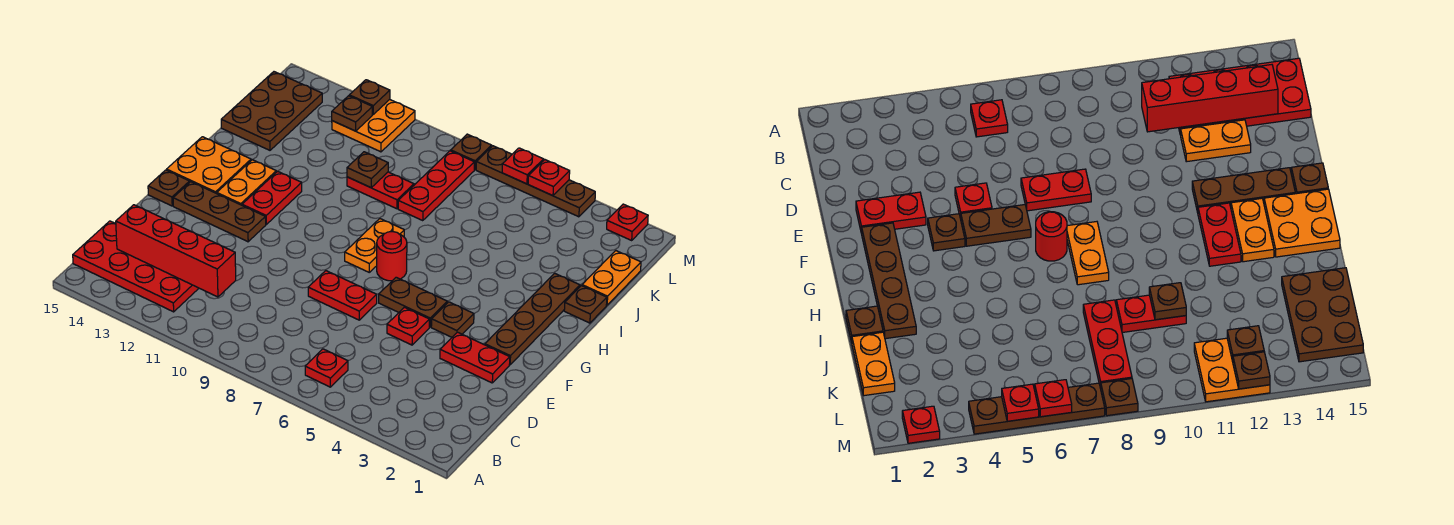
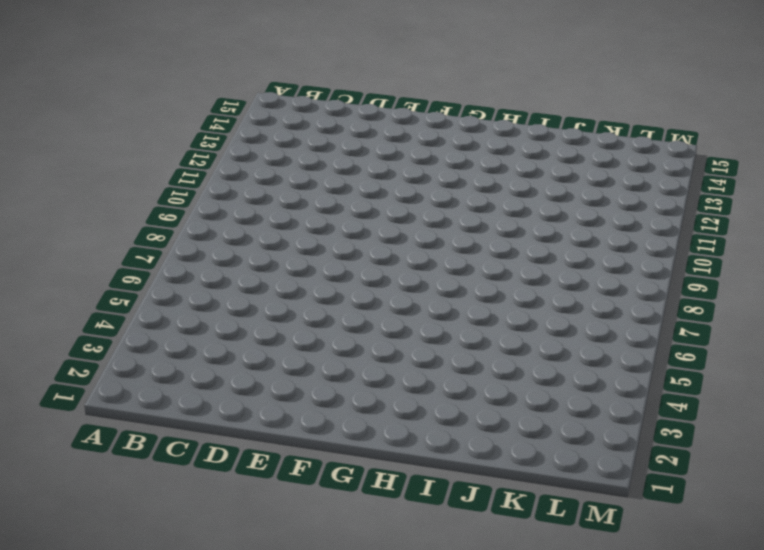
none -> red plate B6 level 1
none -> red plate B12:C15 level 1
none -> orange plate D12:D13 level 1
none -> red plate E2:E3 level 1

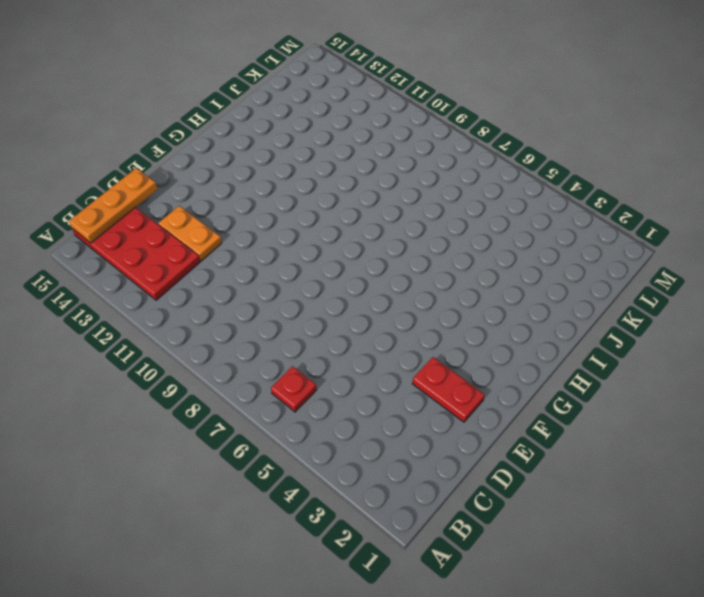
orange plate B15:D15 level 2 -> none
none -> red plate E5 level 1
none -> red plate E7:E8 level 1
none -> brown plate F2:I2 level 1
none -> brown plate F4 level 1

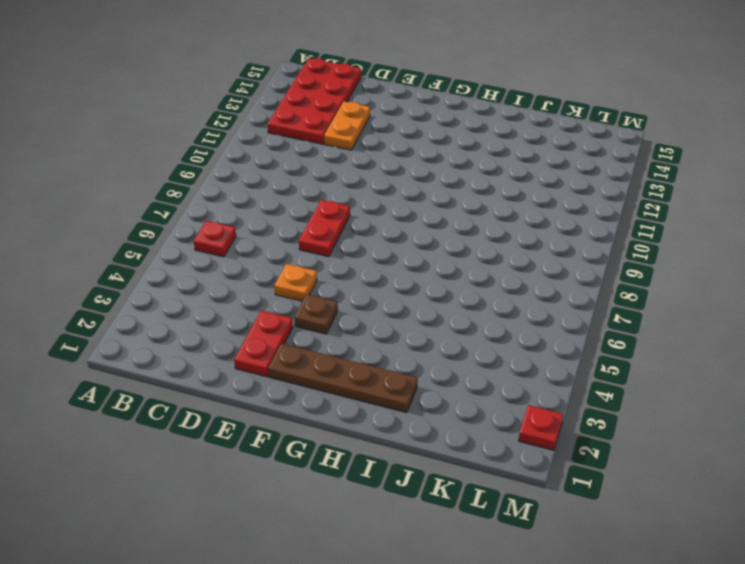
orange plate E5 level 1 -> red plate E5 level 1
none -> brown plate F5:F6 level 1
none -> brown plate F12:F14 level 1
none -> brown plate F15 level 1
none -> red round brick G7 level 1

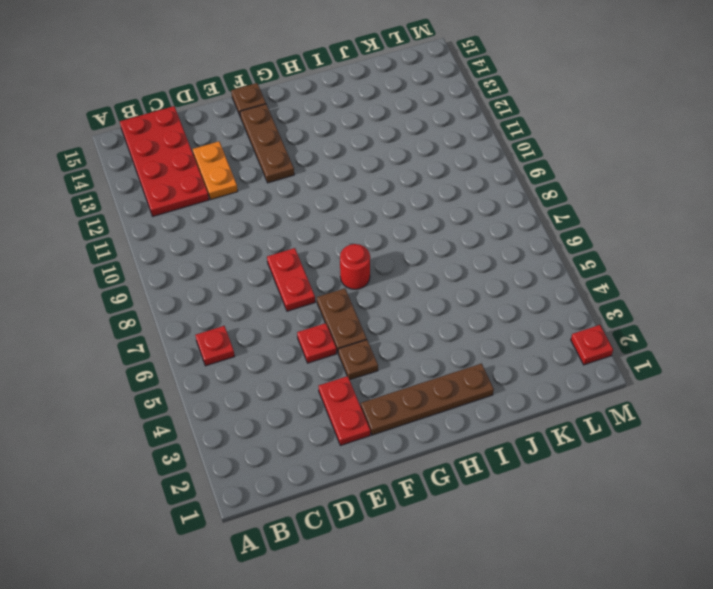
none -> orange plate G8:H8 level 1
none -> red plate G12:H12 level 1
none -> orange plate G13:H13 level 1
none -> orange plate G14:H15 level 1

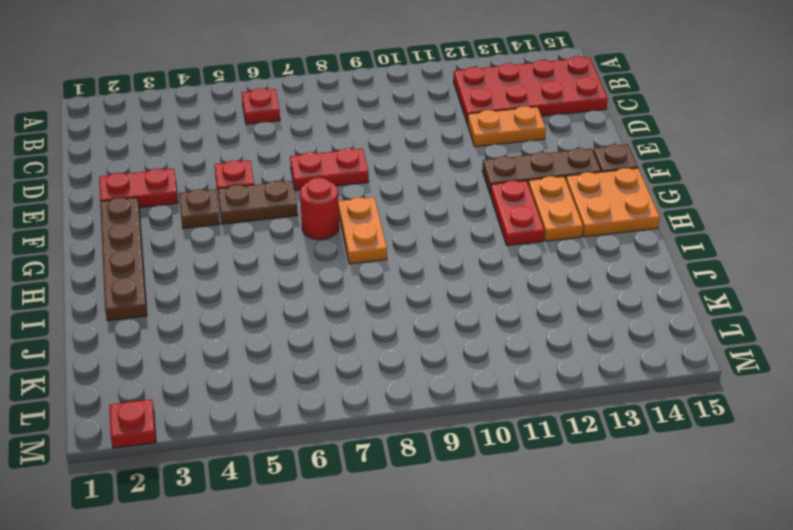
none -> brown plate I1 level 1
none -> orange plate J1:K1 level 1
none -> red plate J8:L8 level 1
none -> red plate J9:J10 level 1

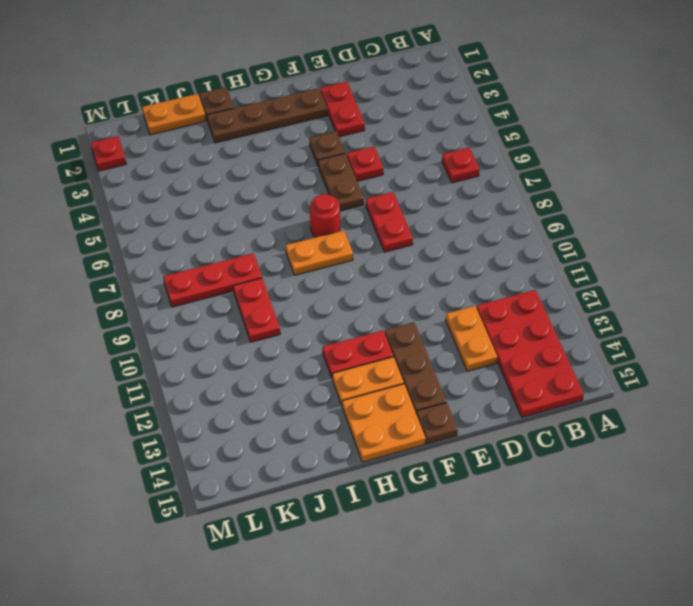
none -> brown plate J14:L15 level 1
none -> orange plate L11:M12 level 1
none -> brown plate M4:M7 level 1
none -> brown plate M8 level 1

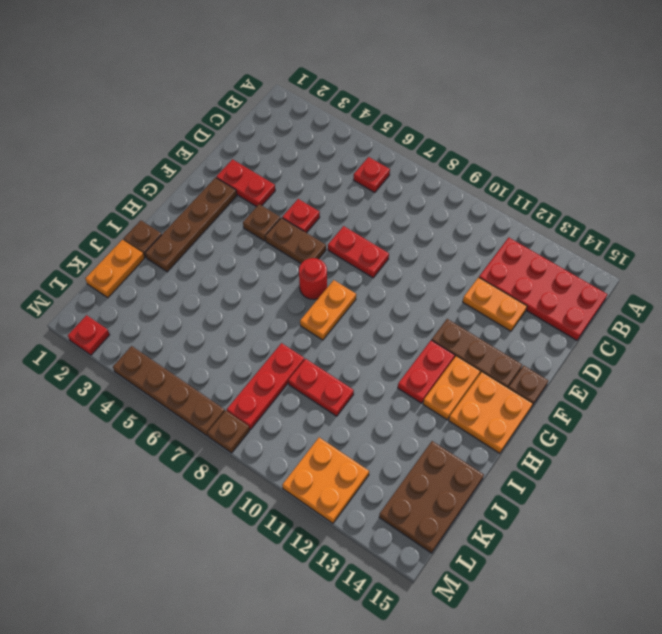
none -> red brick C11:C14 level 2
none -> brown plate J10 level 2
none -> brown plate L12 level 2
none -> red plate M5 level 2

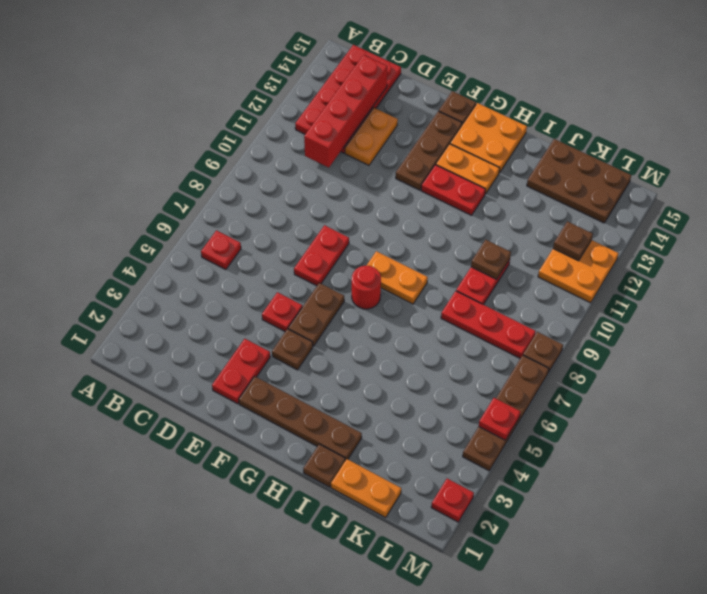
none -> red plate M6 level 2
none -> brown plate M12 level 2

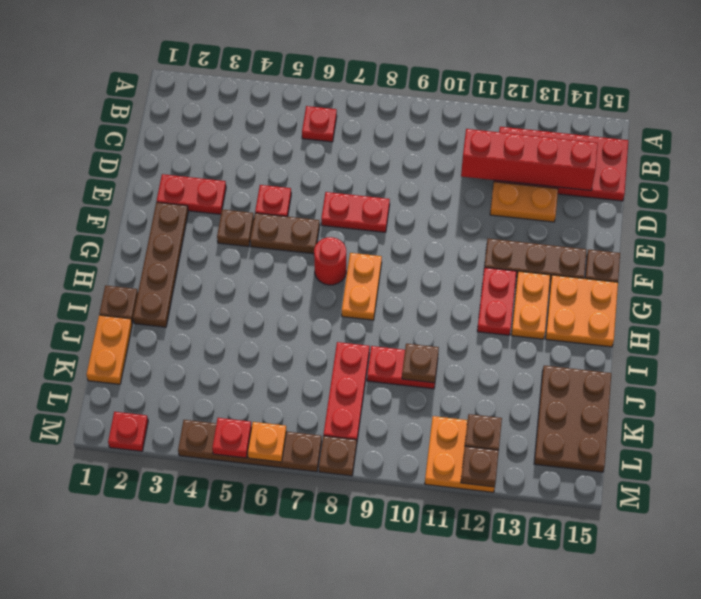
orange plate M6 level 2 -> red plate M6 level 2

